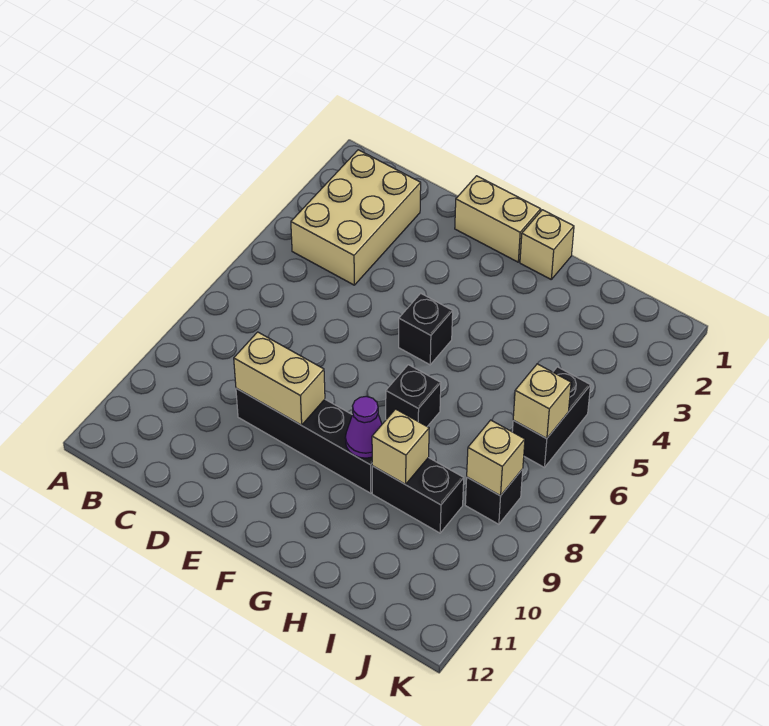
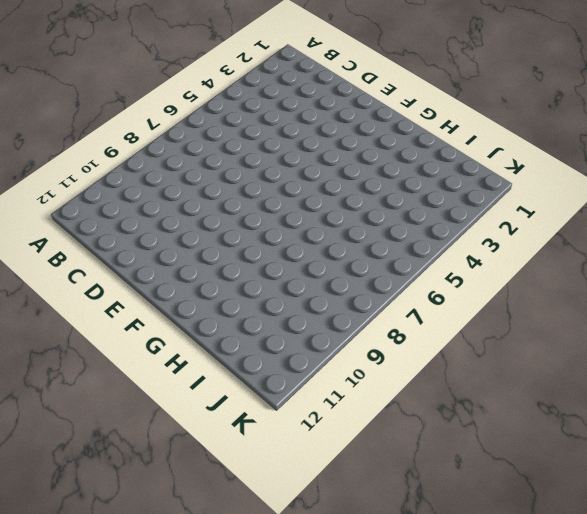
none -> tan brick B2:C4 level 1
none -> black brick D9:G9 level 1
none -> tan brick E1:F1 level 1

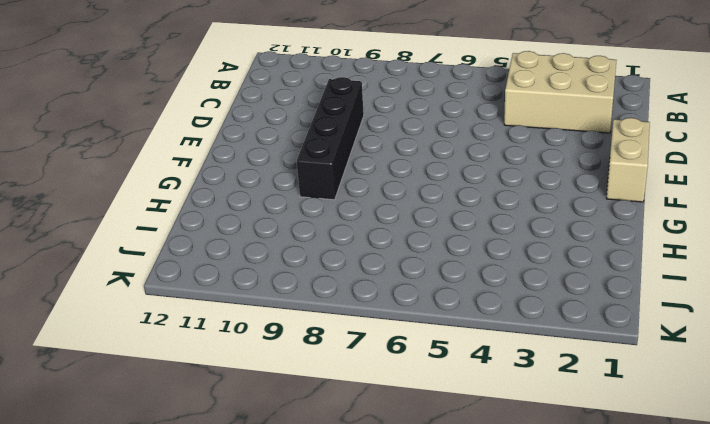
none -> black brick F5 level 1
none -> tan brick G1 level 1
none -> black brick G7 level 1

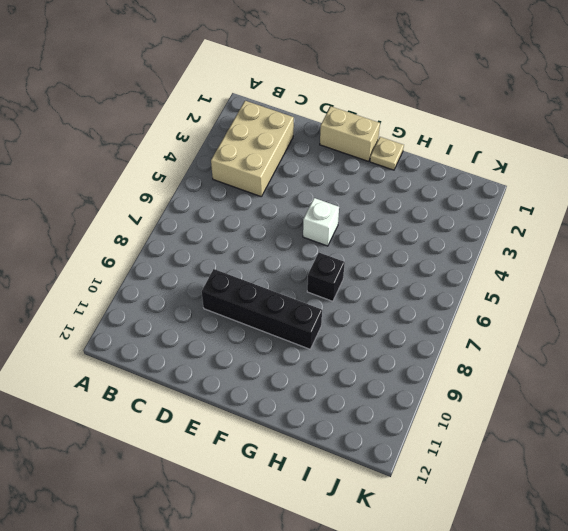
white brick F5 level 1 -> black brick F5 level 1
tan plate G1 level 1 -> tan brick G1 level 1
none -> black brick H9:I9 level 1
none -> black brick J5:J6 level 1
none -> black brick J8 level 1

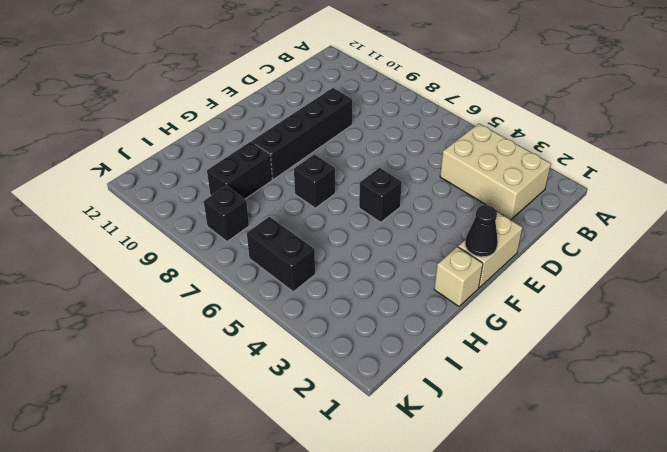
black cone F1 level 2 -> none
none -> tan brick D9:E9 level 2
none -> purple cone G9 level 2
none -> tan brick H9 level 2

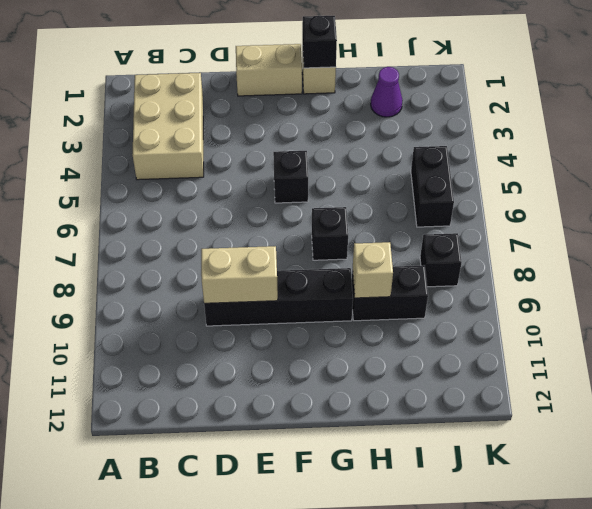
black brick G1 level 2 -> none
purple cone I2 level 1 -> purple cone G9 level 2
none -> tan brick J6 level 2
none -> tan brick J8 level 2

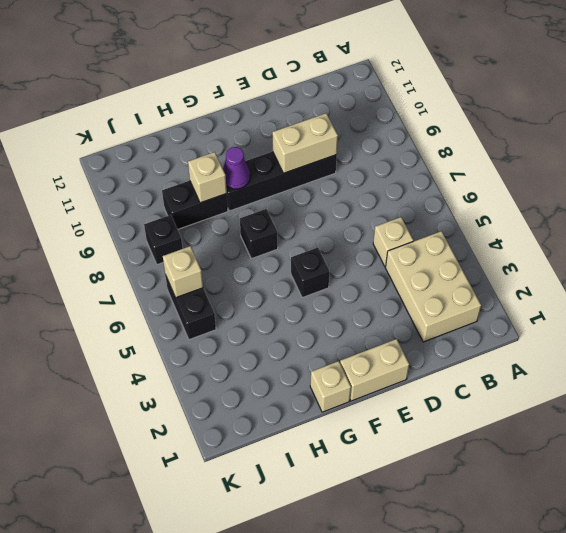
tan brick C5 level 1 -> tan brick J8 level 2

